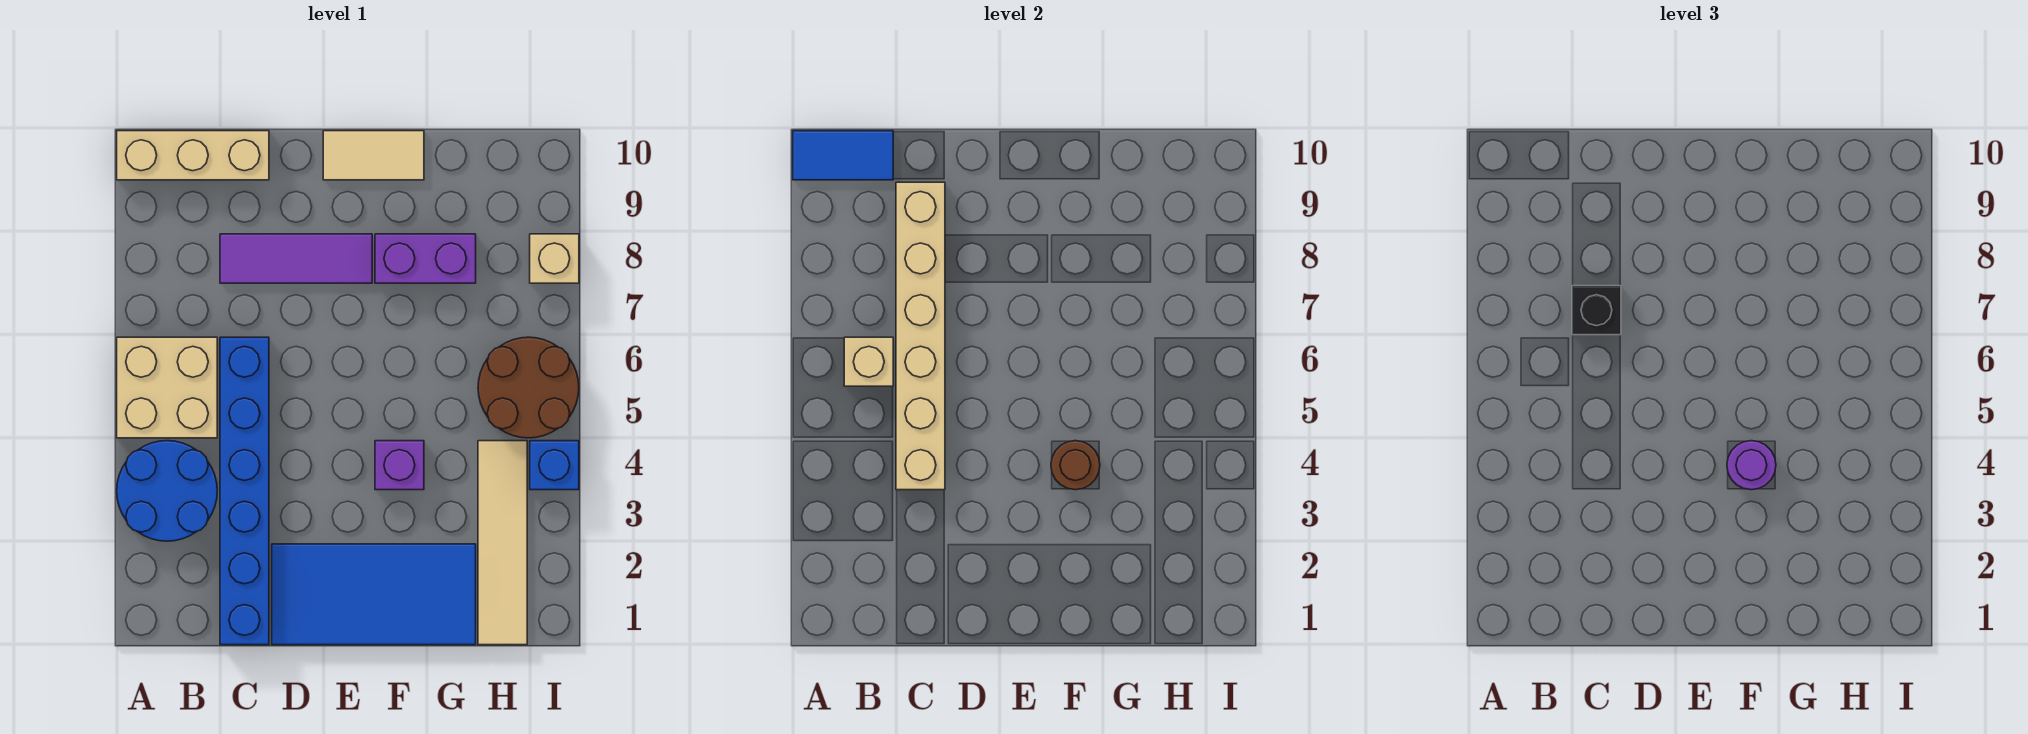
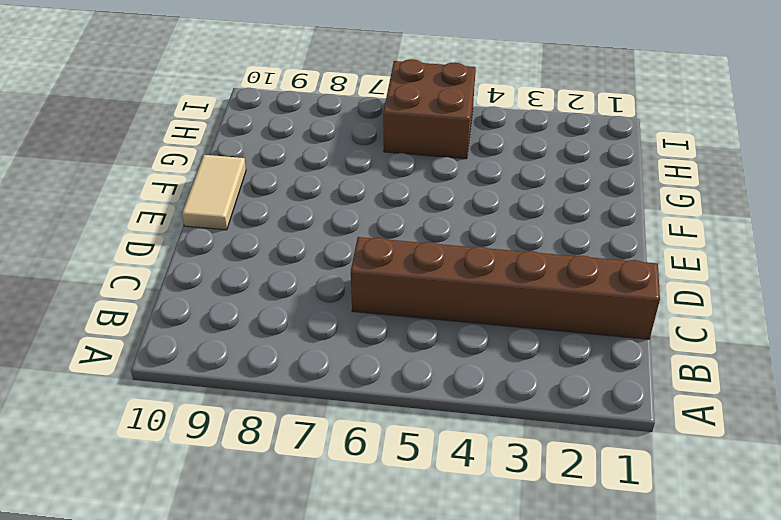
brown brick C1:C6 level 1 -> blue brick C1:C6 level 1
brown brick H5:I6 level 1 -> brown round brick H5:I6 level 1
none -> blue round brick A3:B4 level 1
none -> tan brick A5:B6 level 1
none -> tan brick A10:C10 level 1

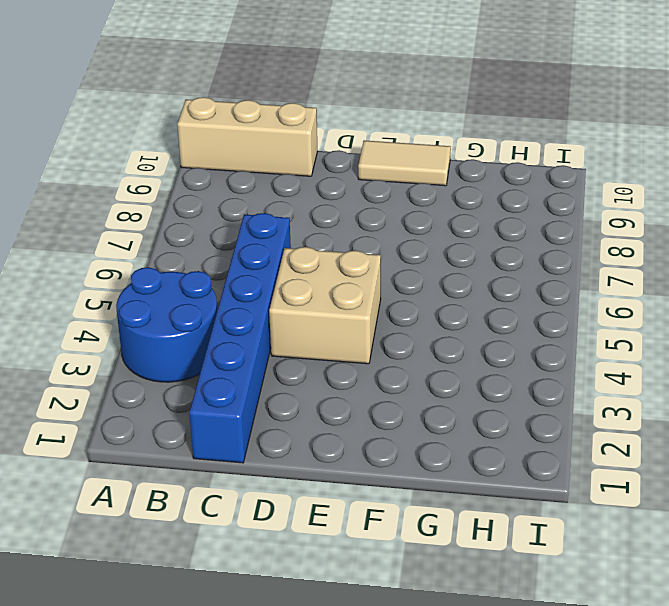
tan brick D4:E5 level 1 -> tan brick A5:B6 level 1
none -> purple tile C8:E8 level 1
none -> blue tile D1:G2 level 1
none -> purple brick F4 level 1

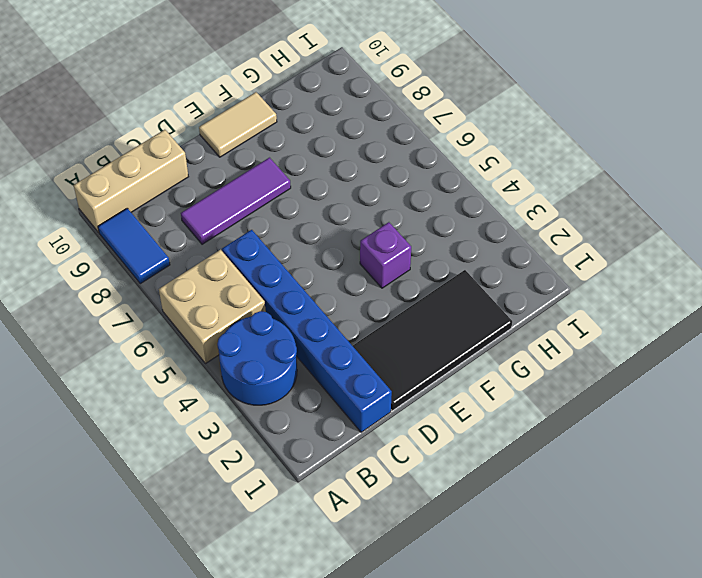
blue tile A8:A9 level 1 -> blue tile A10:B10 level 2
black tile D1:G2 level 1 -> blue tile D1:G2 level 1
none -> purple brick F8:G8 level 1
none -> tan tile H1:H4 level 1
none -> brown round brick H5:I6 level 1

